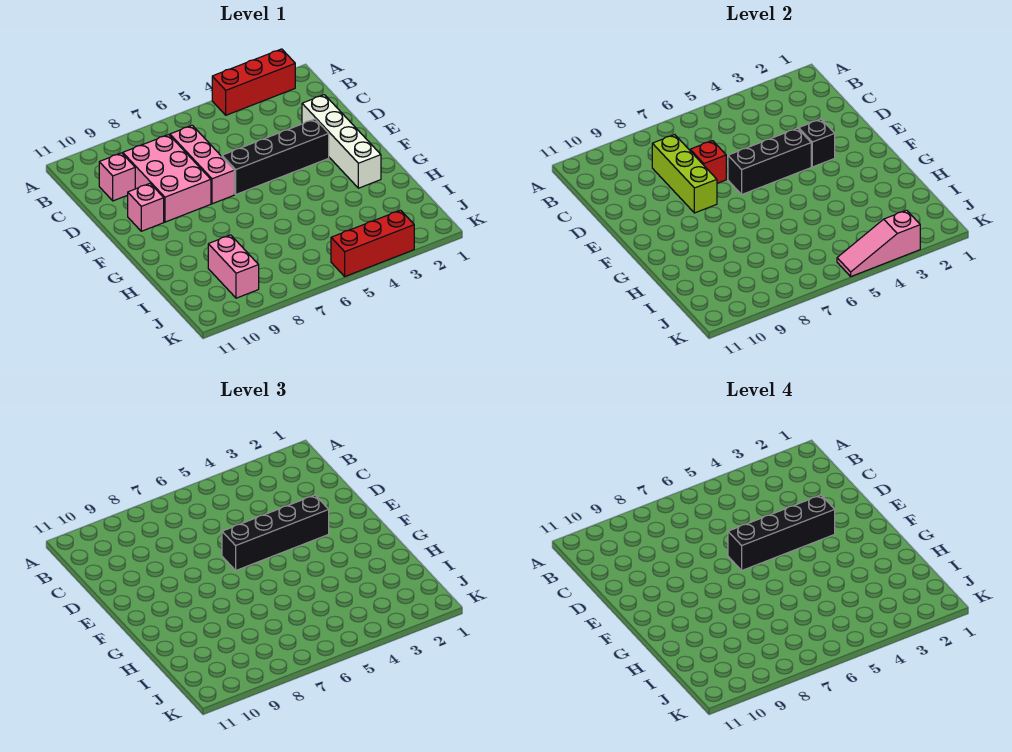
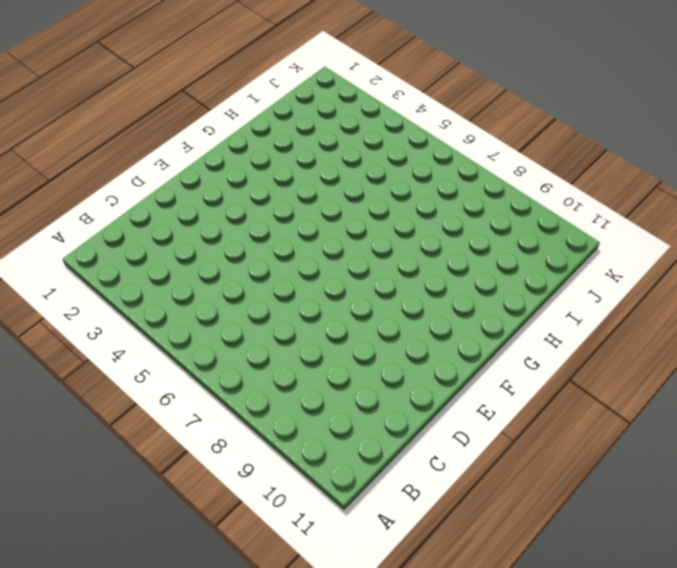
none -> red brick A2:A4 level 1
none -> pink brick C7:E7 level 1
none -> pink brick C8:E9 level 1

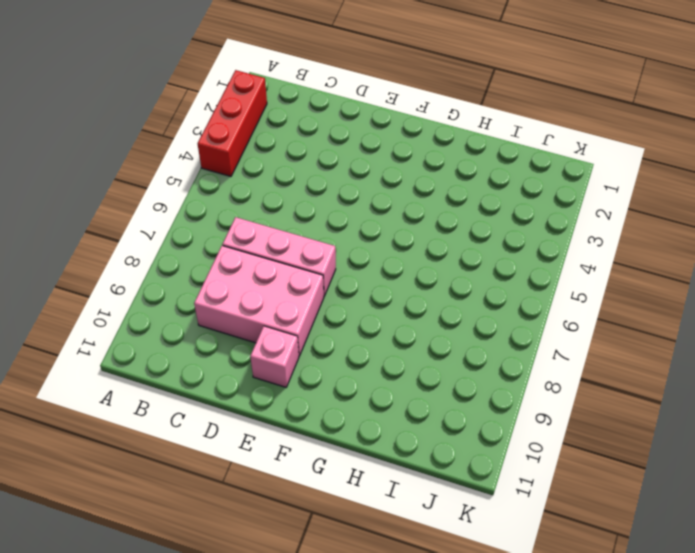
none -> pink brick C10 level 1
none -> white brick D2:G2 level 1
none -> black brick E3:E6 level 1

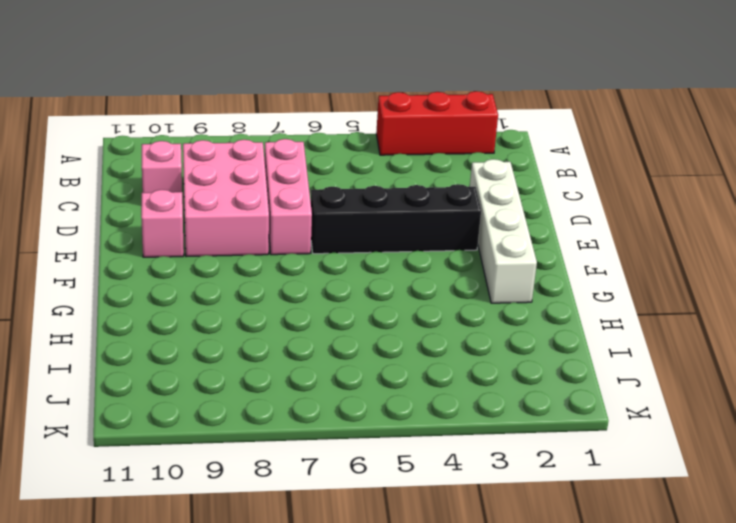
none -> pink brick I9:J9 level 1
none -> red brick K3:K5 level 1
none -> lime brick C8:E8 level 2

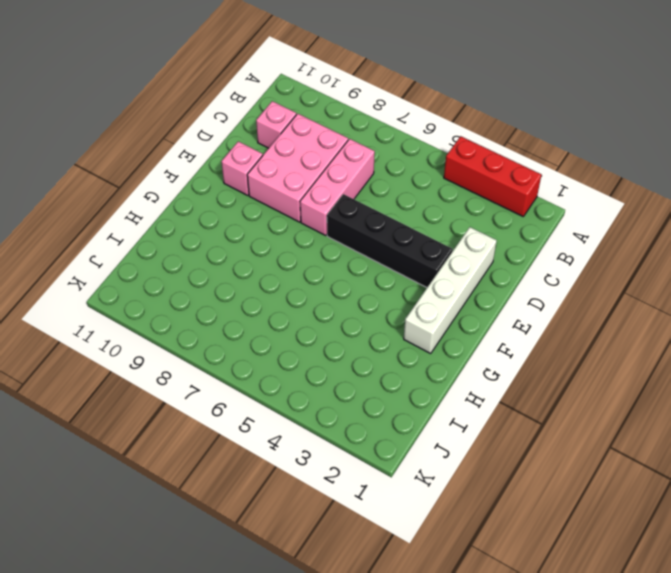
none -> pink brick I9:J9 level 1
none -> red brick K3:K5 level 1
none -> lime brick C8:E8 level 2

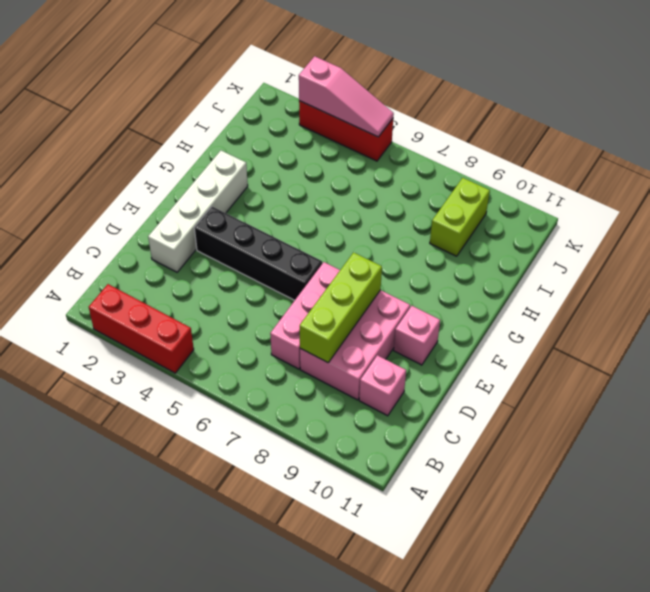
lime brick I9:J9 level 1 -> pink brick I9:J9 level 1
none -> red brick D7 level 2
none -> black brick E3 level 2
none -> black brick E4:E6 level 2

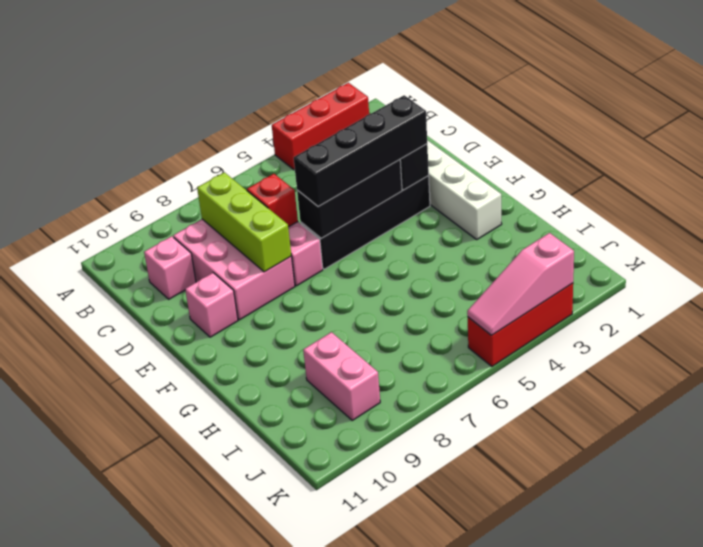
none -> black brick E3:E6 level 4

